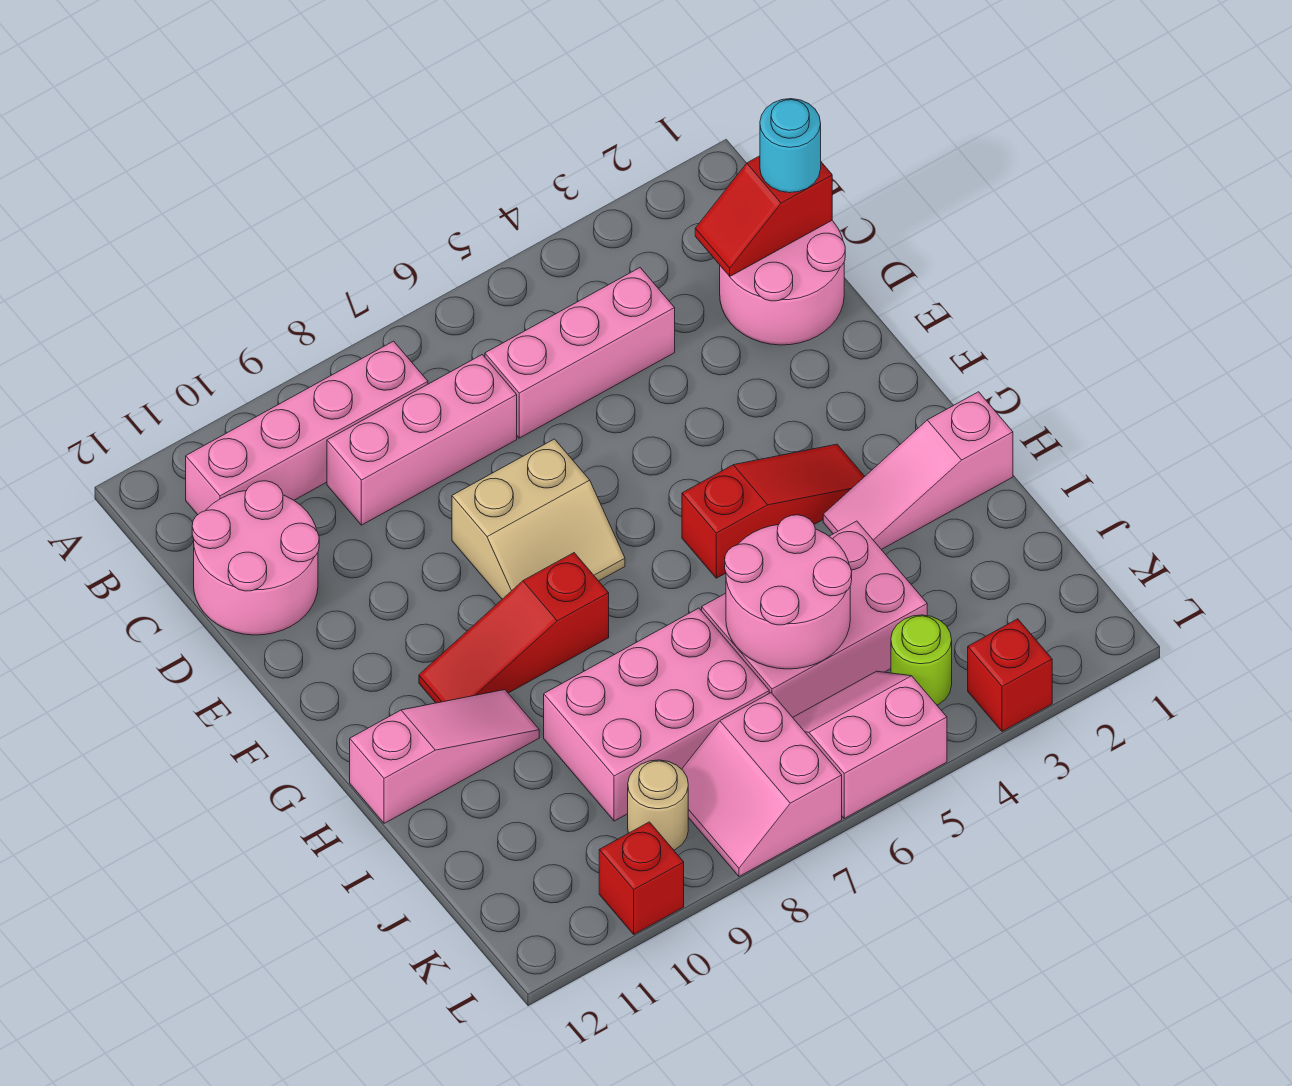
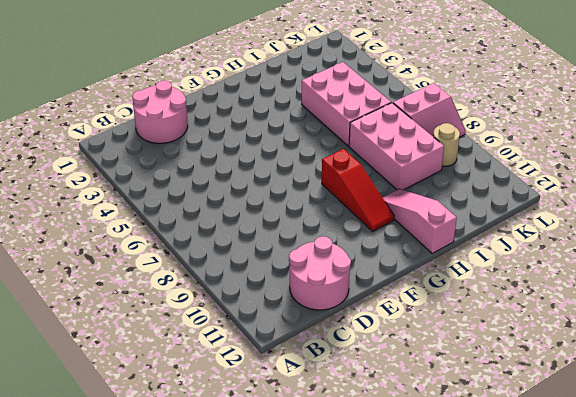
none -> pink brick B8:B11 level 1
none -> pink brick C4:C6 level 1
none -> pink brick C7:C9 level 1

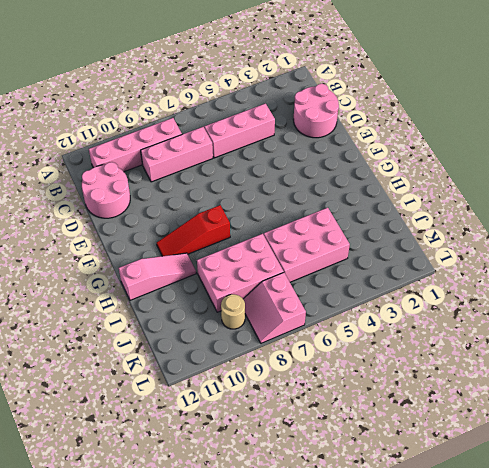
none -> tan slope E7:F8 level 1 top E
none -> red slope G3:G5 level 1 top 5
none -> pink slope H1:H3 level 1 top 1

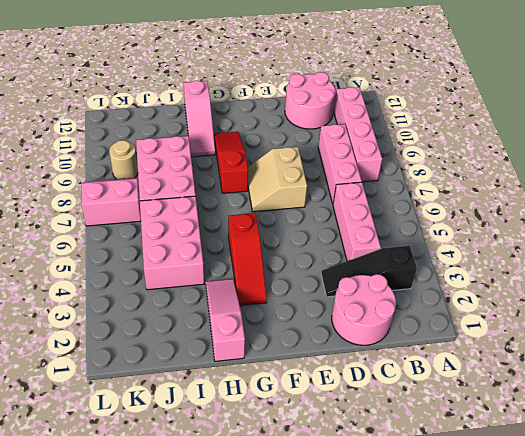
black slope B3:D3 level 1 top B -> none
none -> lime round brick K4 level 1
none -> pink slope K5:L6 level 1 top L
none -> red brick L3 level 1

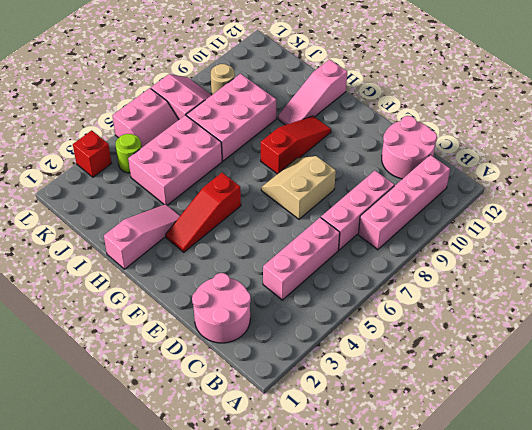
none -> red brick L10 level 1
none -> red slope C1:C2 level 2 top 1
none -> pink round brick I5:J6 level 2

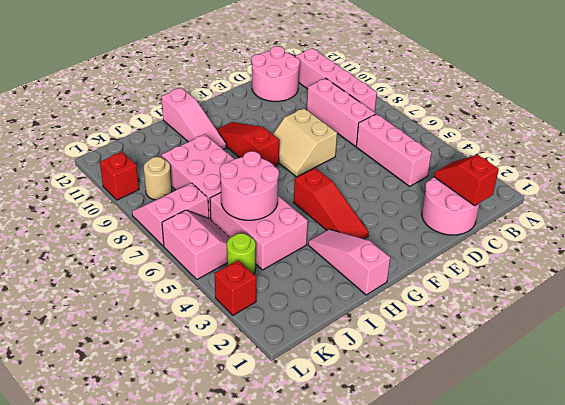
none -> cyan round brick C1 level 3

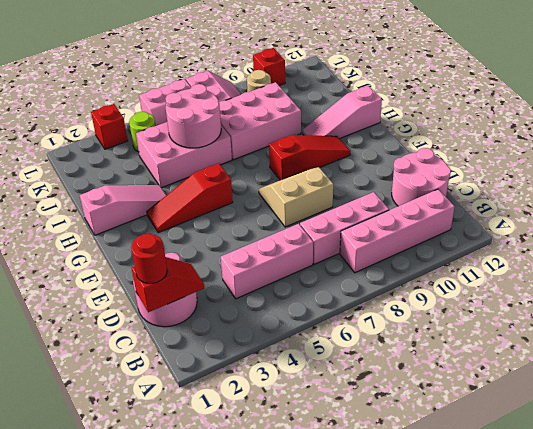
red round brick C1 level 3 -> cyan round brick C1 level 3

